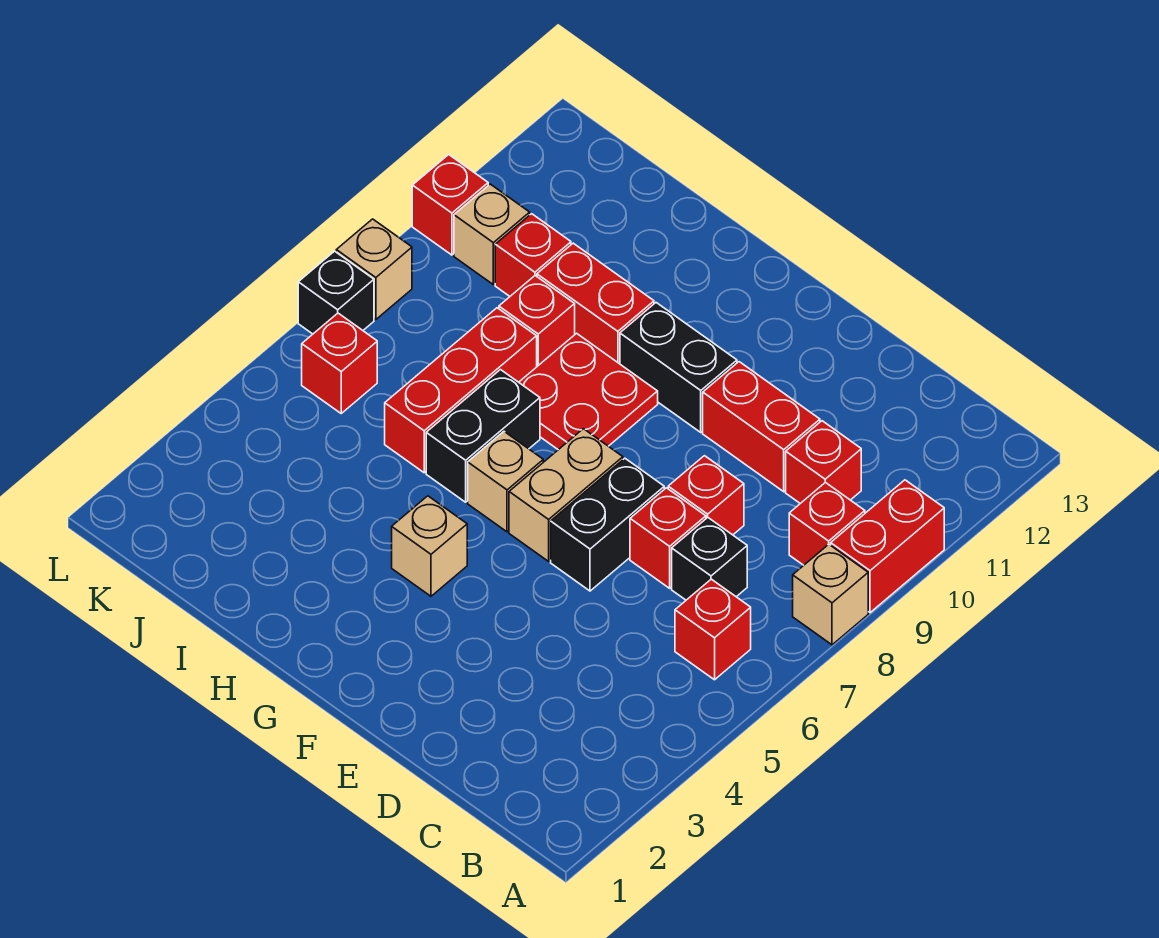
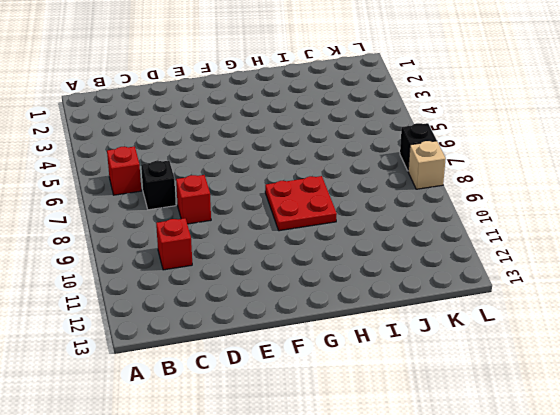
none -> tan brick A8 level 1
none -> red brick A9:A10 level 1
none -> red brick B9 level 1

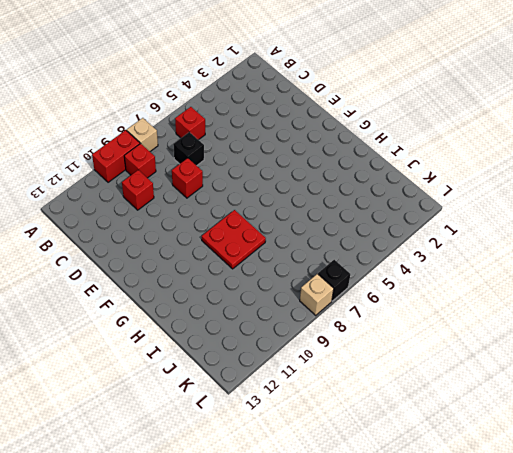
none -> red brick D7 level 1
none -> red brick D10:E10 level 1
none -> black brick E6:E7 level 1

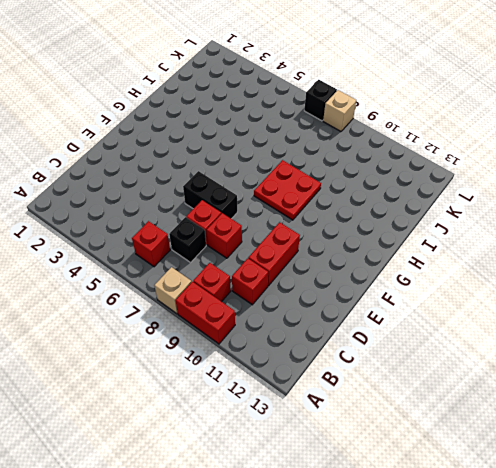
none -> tan brick F6:F7 level 1
none -> black brick F10:G10 level 1
none -> tan brick G4 level 1

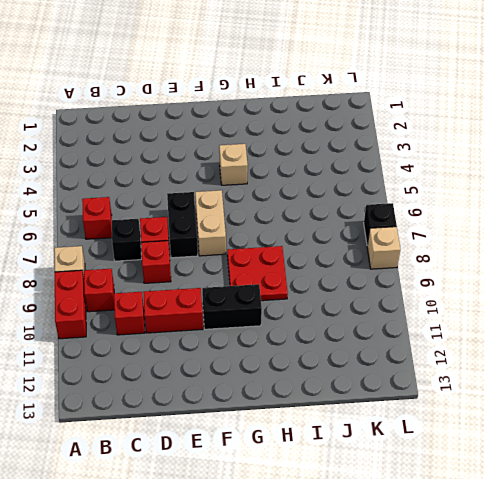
none -> tan brick G6 level 1
none -> black brick H6:H7 level 1
none -> red brick H10:I10 level 1

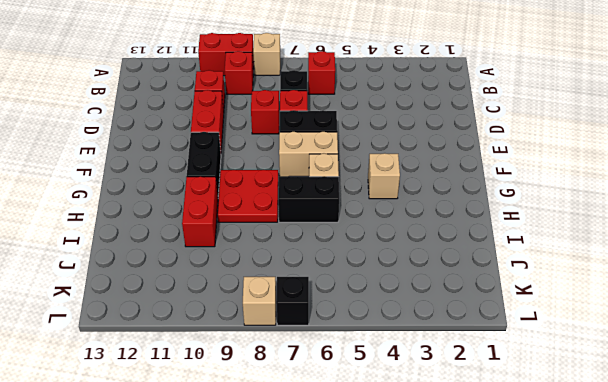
none -> red brick I6:I8 level 1
none -> red brick I9 level 1
none -> red brick J10 level 1

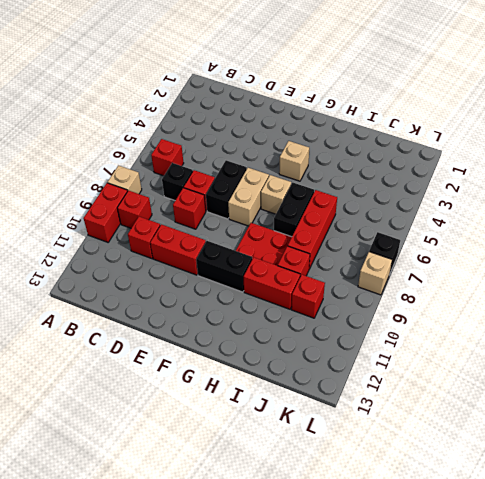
none -> red brick K6 level 1
none -> tan brick K10 level 1
none -> red brick L10 level 1

